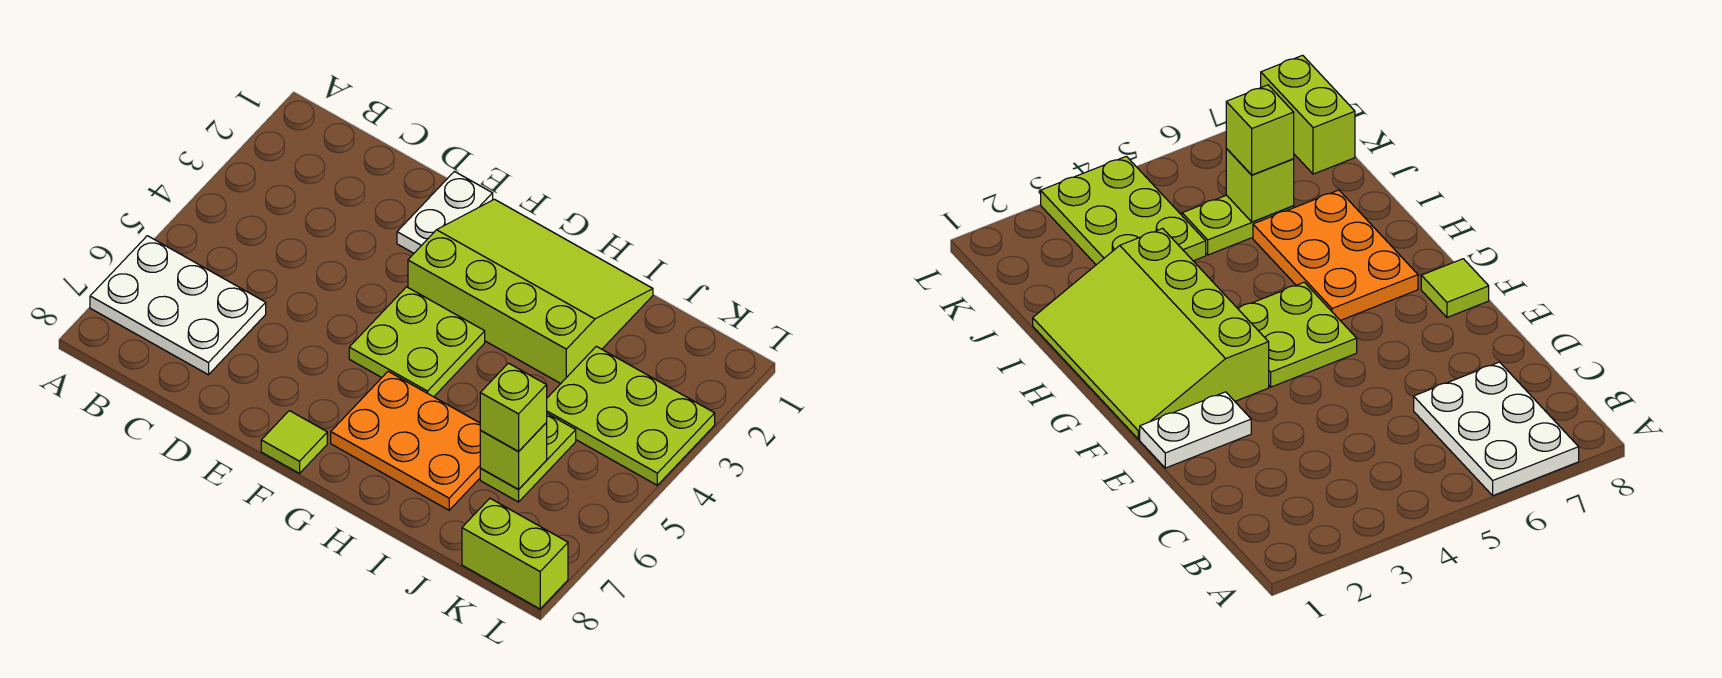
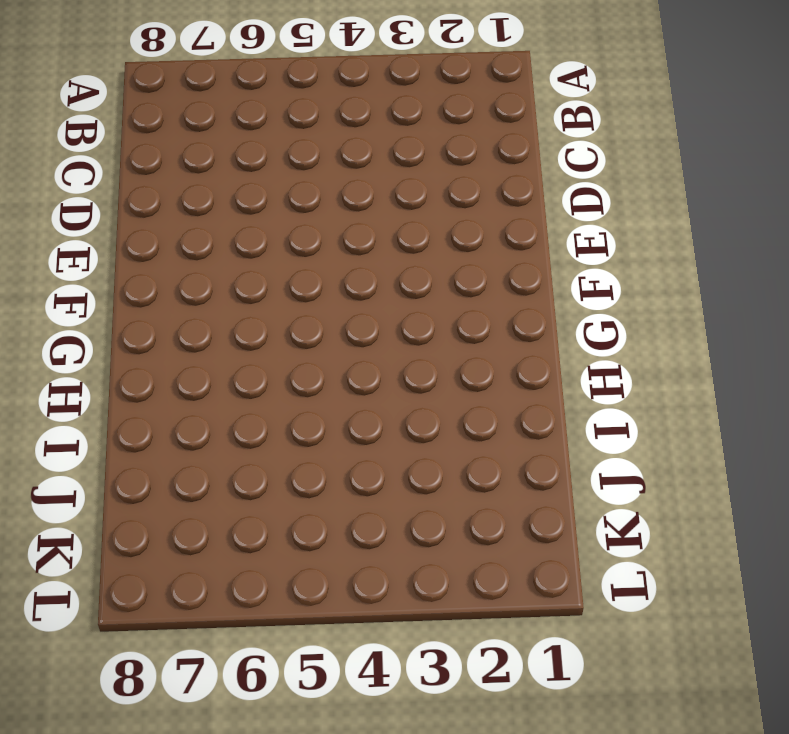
none -> white plate A6:C7 level 1
none -> white plate E1:E2 level 1

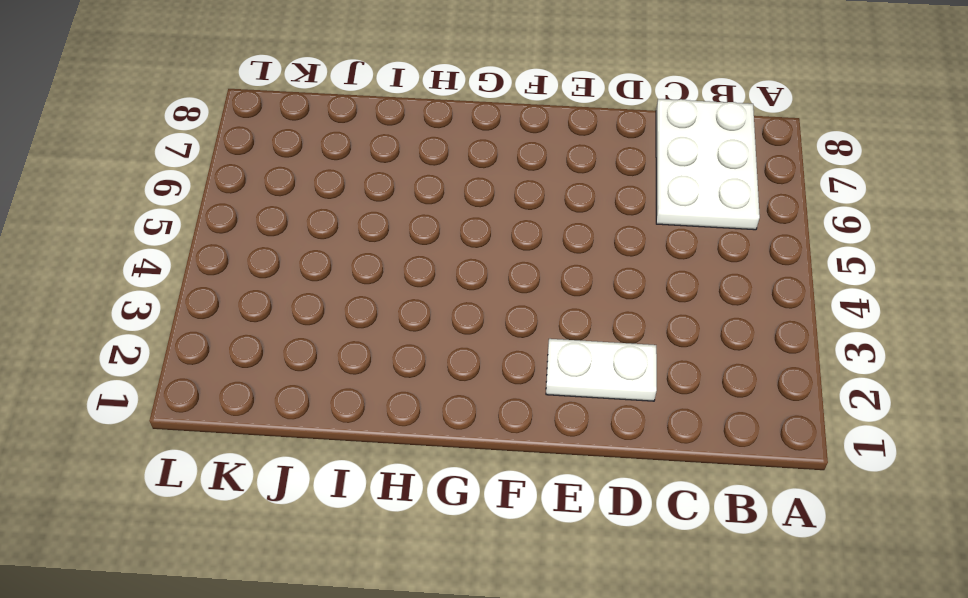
white plate B6:C8 level 1 -> white plate A6:C7 level 1
white plate D2:E2 level 1 -> white plate E1:E2 level 1
none -> lime slope F1:I3 level 1 top 3
none -> lime plate F4:G5 level 1

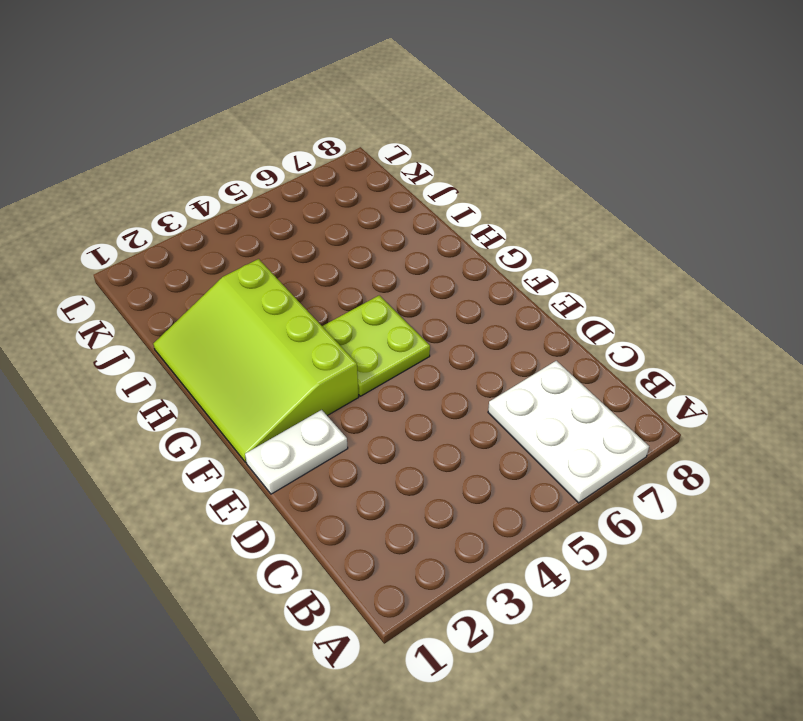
none -> lime tile F8 level 1
none -> orange plate G6:I7 level 1

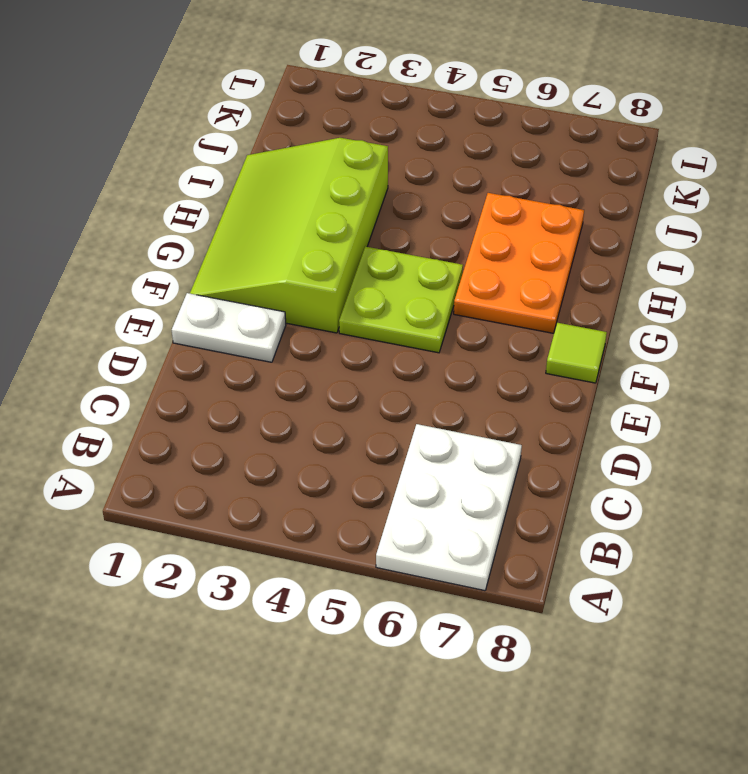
none -> lime plate J3:L4 level 1
none -> lime plate J5:J6 level 1

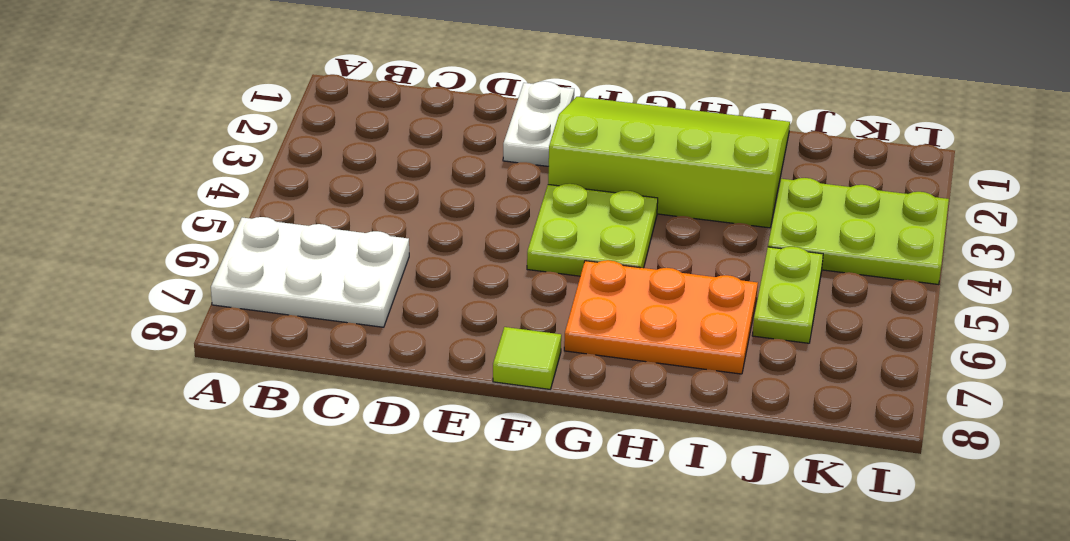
none -> lime brick K8:L8 level 1
none -> lime brick J6 level 2

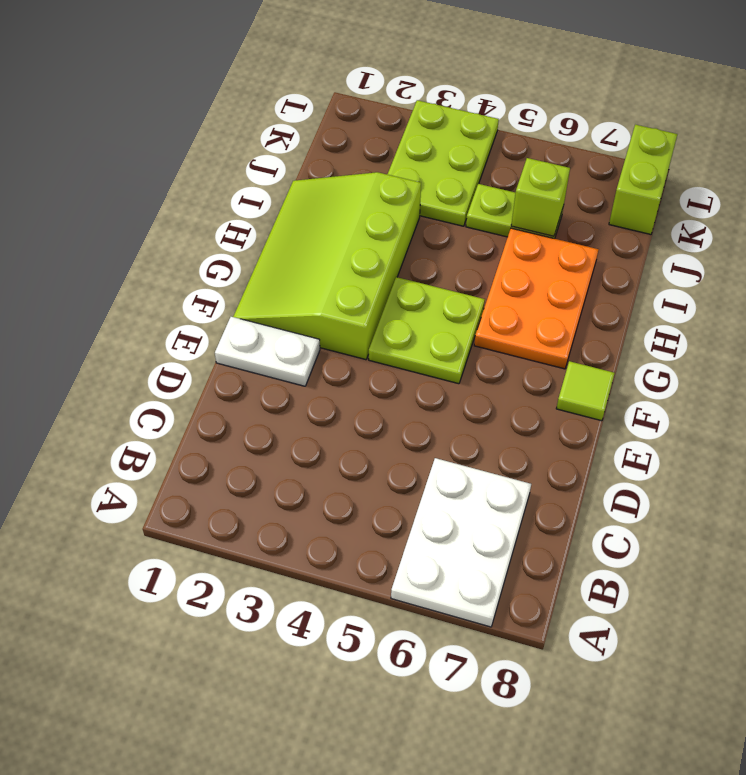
none -> lime brick J6 level 3

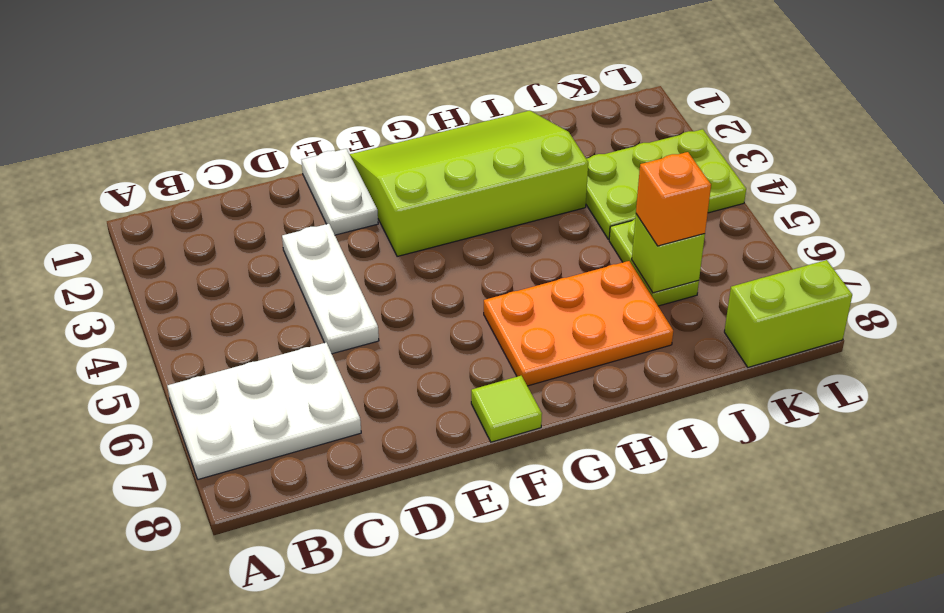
white plate D3:D5 level 1 -> none
orange brick J6 level 3 -> lime brick J6 level 3
none -> lime plate F4:G5 level 1

